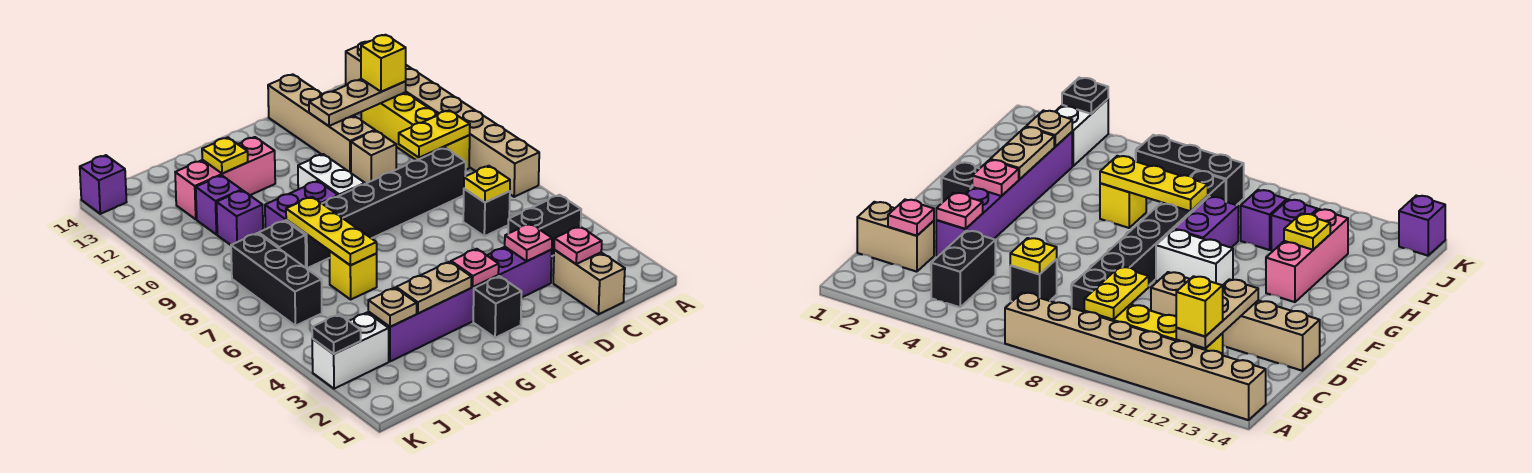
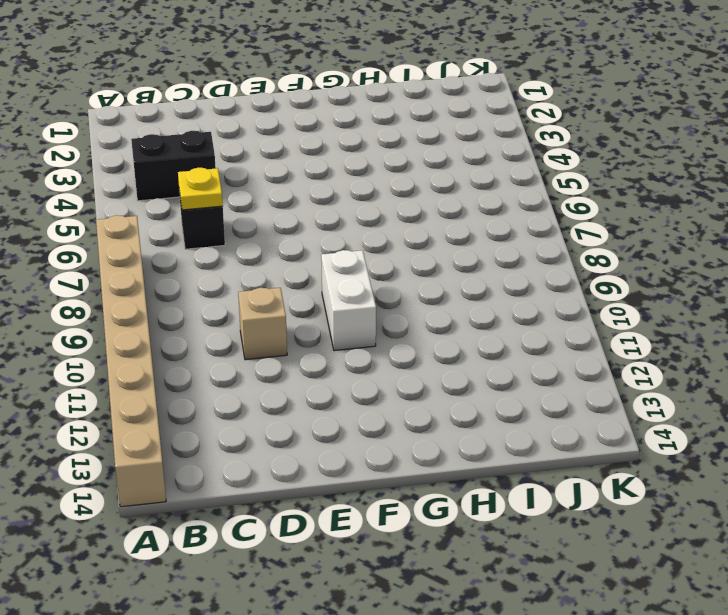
none -> yellow brick B9:B12 level 1
none -> tan brick C1:C2 level 1
none -> black brick C8:H8 level 1
none -> purple brick D3:I3 level 1

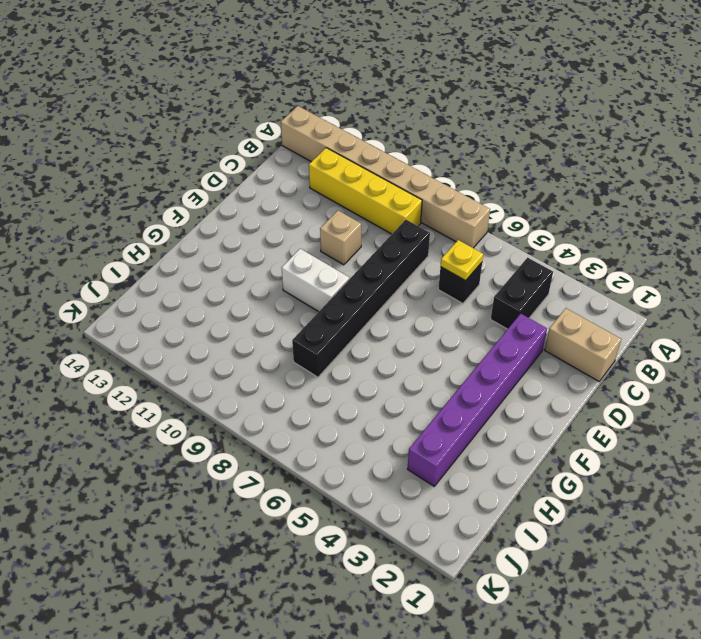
none -> tan brick D11:D14 level 1
none -> black brick F2 level 1
none -> purple brick G9:H9 level 1
none -> pink brick G12:I12 level 1

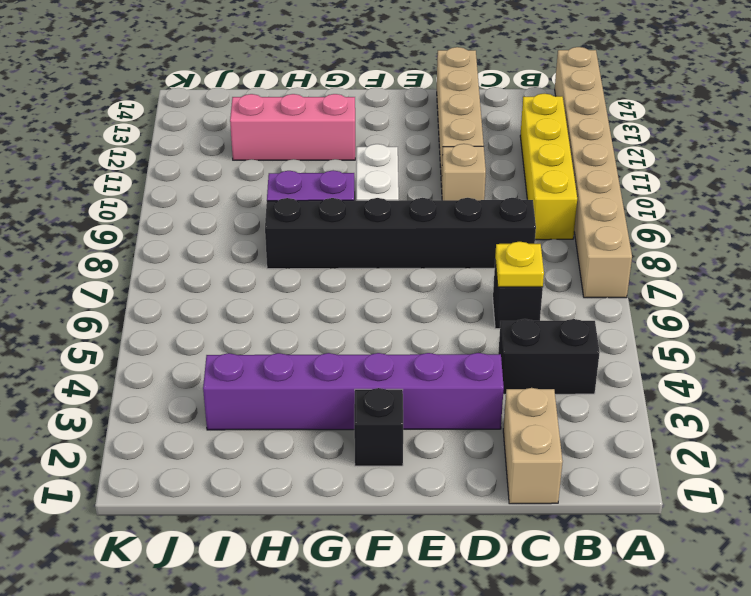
none -> yellow brick H6 level 1
none -> black brick I8 level 1
none -> purple brick I10 level 1
none -> purple brick I11 level 1

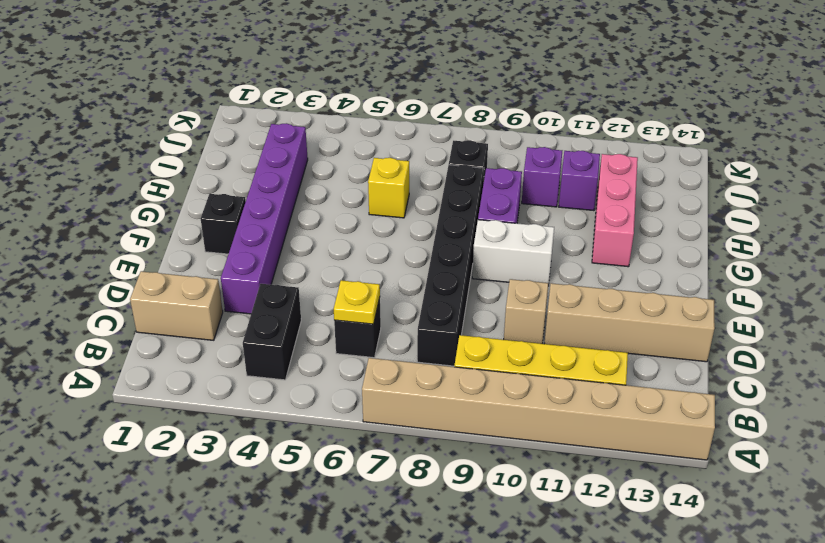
none -> white brick J3:K3 level 1
none -> black brick J6:J8 level 1
none -> purple brick K14 level 1
none -> yellow plate B9:C9 level 2

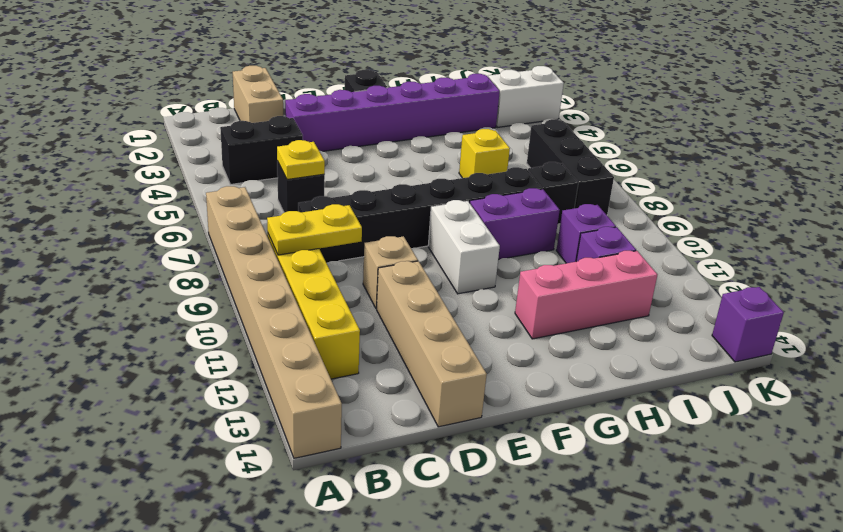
none -> tan plate B12:D12 level 2
none -> pink plate C2 level 2
none -> pink plate D3 level 2
none -> pink plate F3 level 2

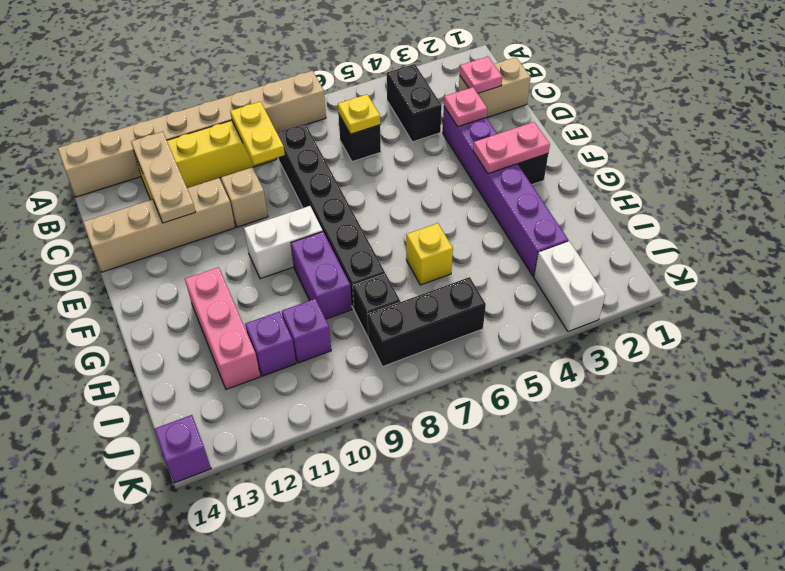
pink plate F2:F3 level 2 -> pink plate F3 level 2
none -> tan plate G3:H3 level 2
none -> yellow plate H6:H8 level 2
none -> yellow plate H12 level 2
none -> tan plate I3 level 2

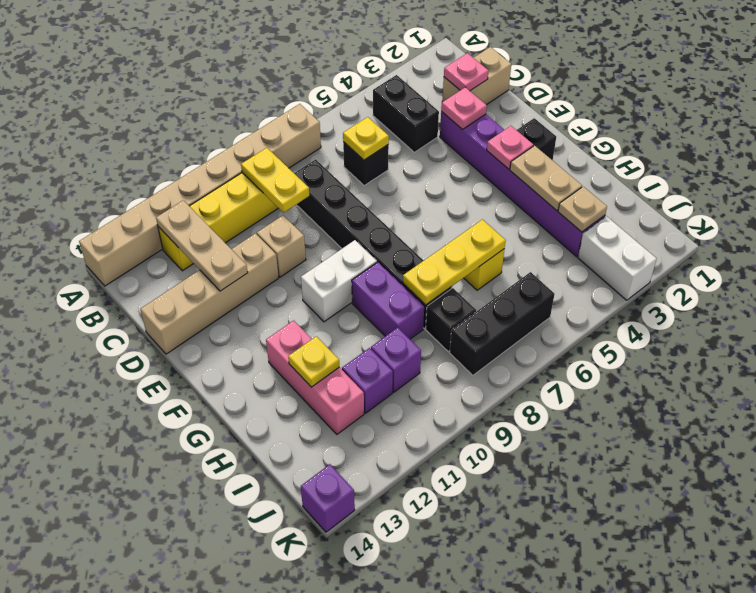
none -> black plate K3 level 2
none -> yellow brick B12 level 3

